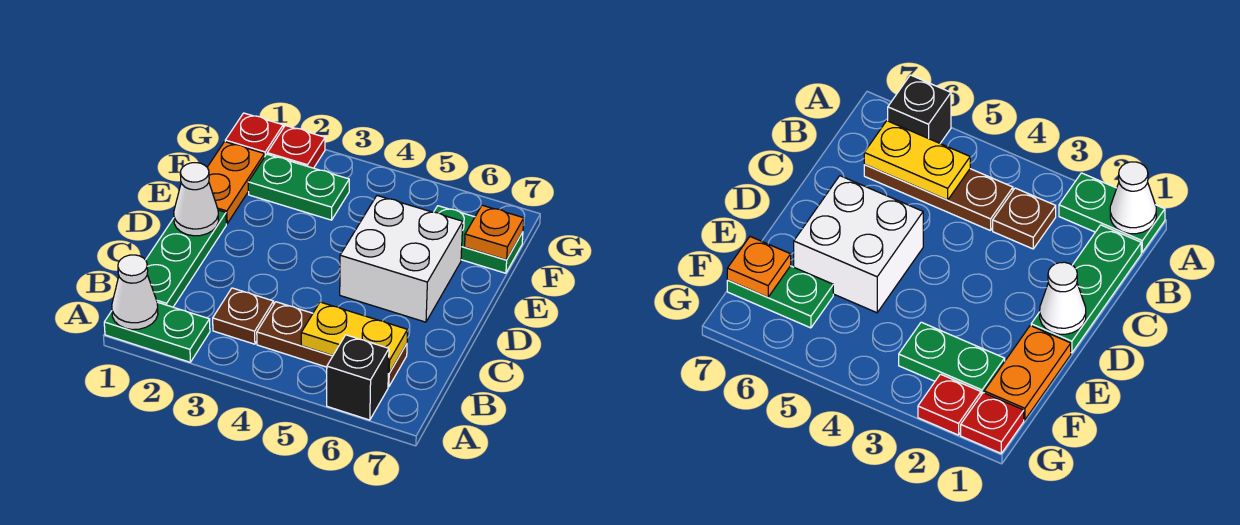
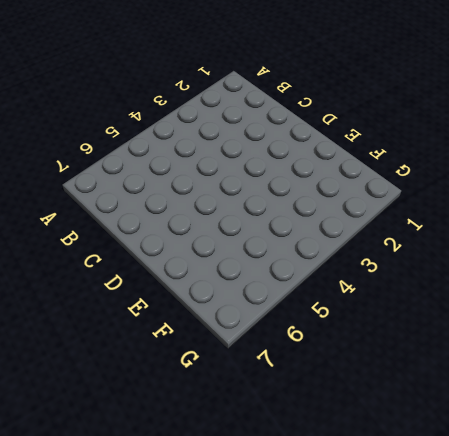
none -> green plate A1:A2 level 1
none -> black brick A6 level 1
none -> green plate B1:D1 level 1

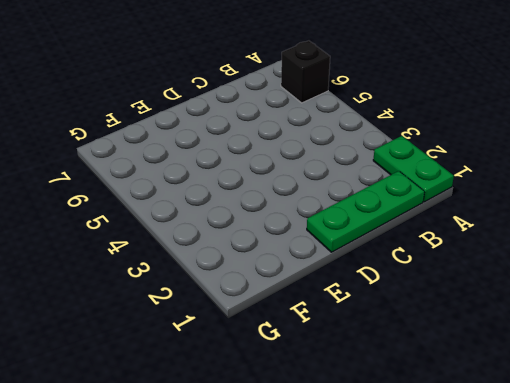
none -> brown plate B3 level 1
none -> brown plate B4:B6 level 1
none -> white brick D5:E6 level 1

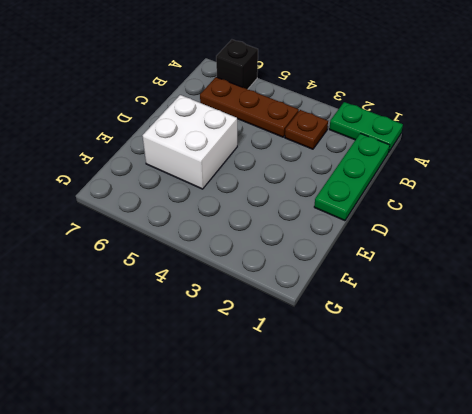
none -> orange plate E1:F1 level 1
none -> green plate F2:F3 level 1
none -> green plate F6:F7 level 1

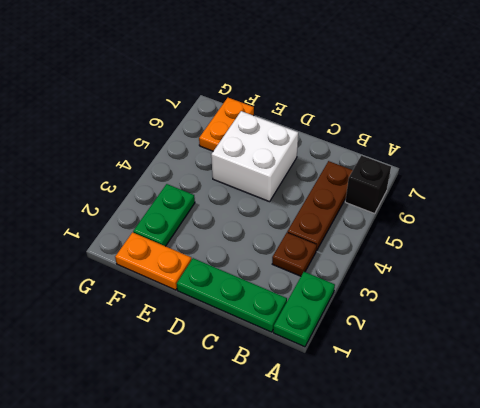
orange plate F6:F7 level 1 -> green plate F6:F7 level 1
none -> red plate G1 level 1
none -> red plate G2 level 1
none -> white cone A1 level 2

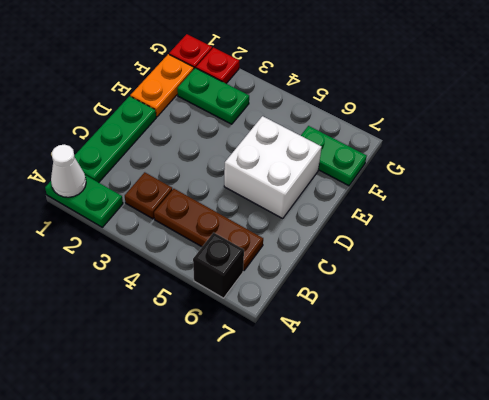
none -> yellow plate B5:B6 level 2
none -> white cone D1 level 2
none -> orange plate F7 level 2

